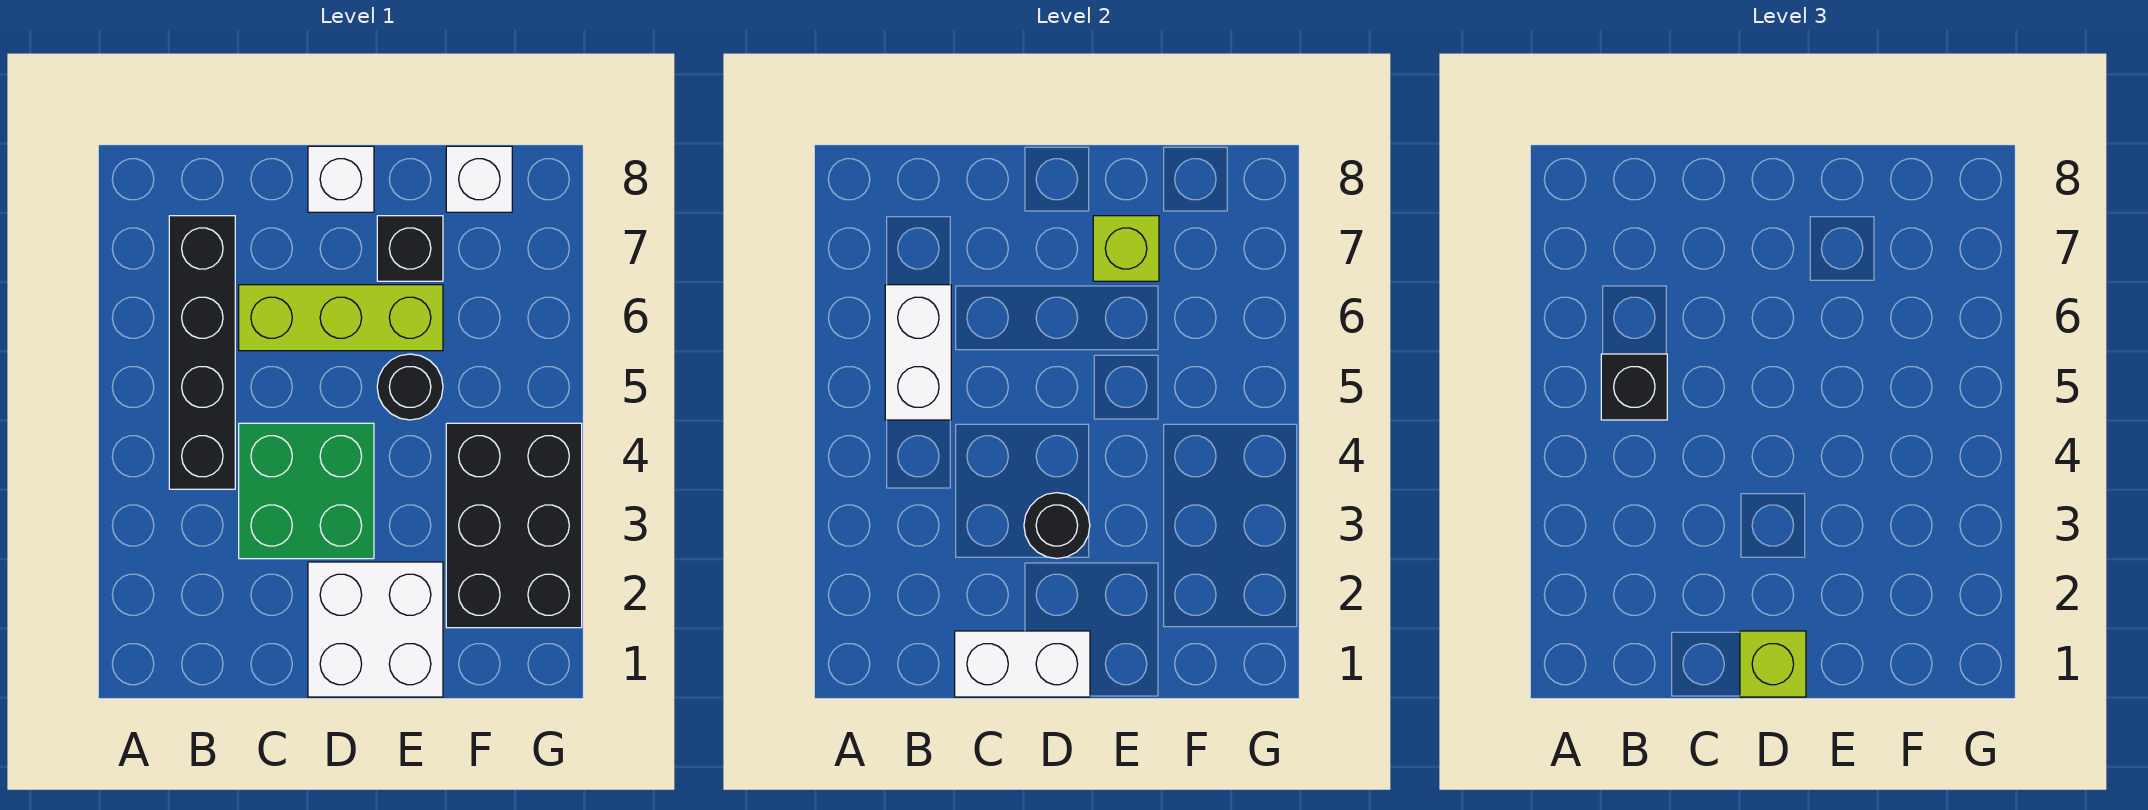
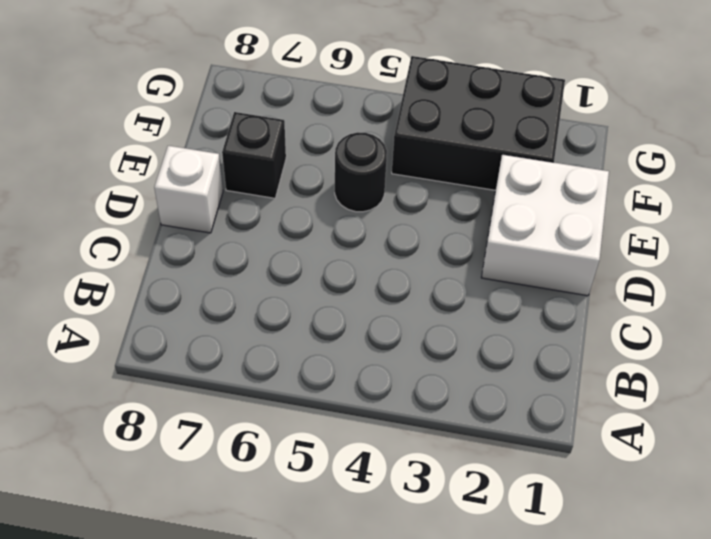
none -> black brick B4:B7 level 1
none -> green brick C3:D4 level 1
none -> lime brick C6:E6 level 1

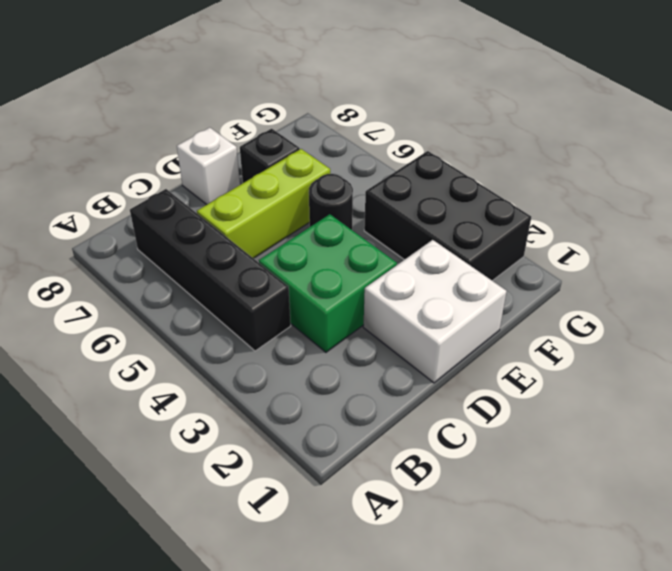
none -> white brick F8 level 1
none -> white brick B5:B6 level 2
none -> white brick C1:D1 level 2

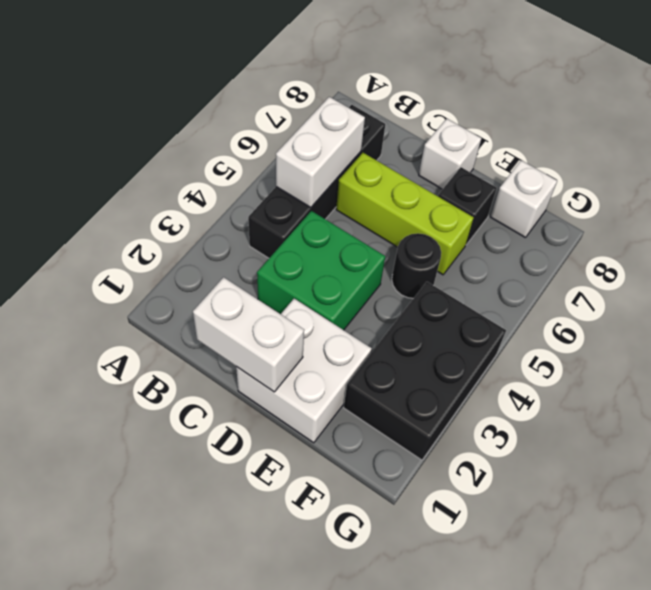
none -> black round brick D3 level 2
none -> lime brick E7 level 2
none -> black brick B5 level 3

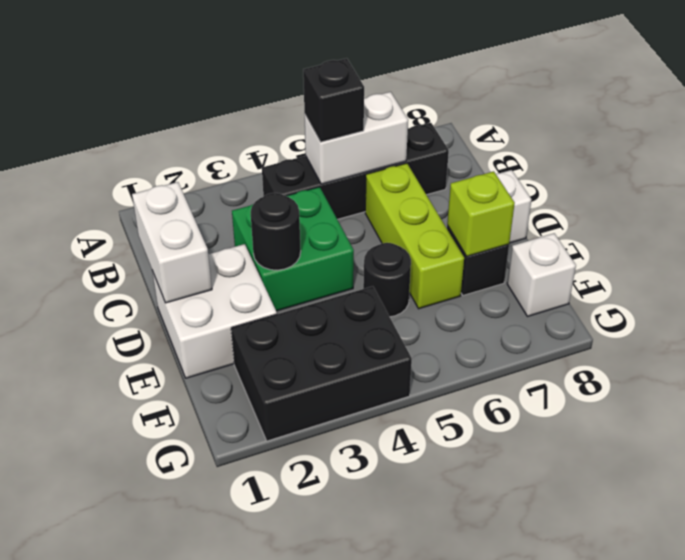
none -> lime brick D1 level 3

